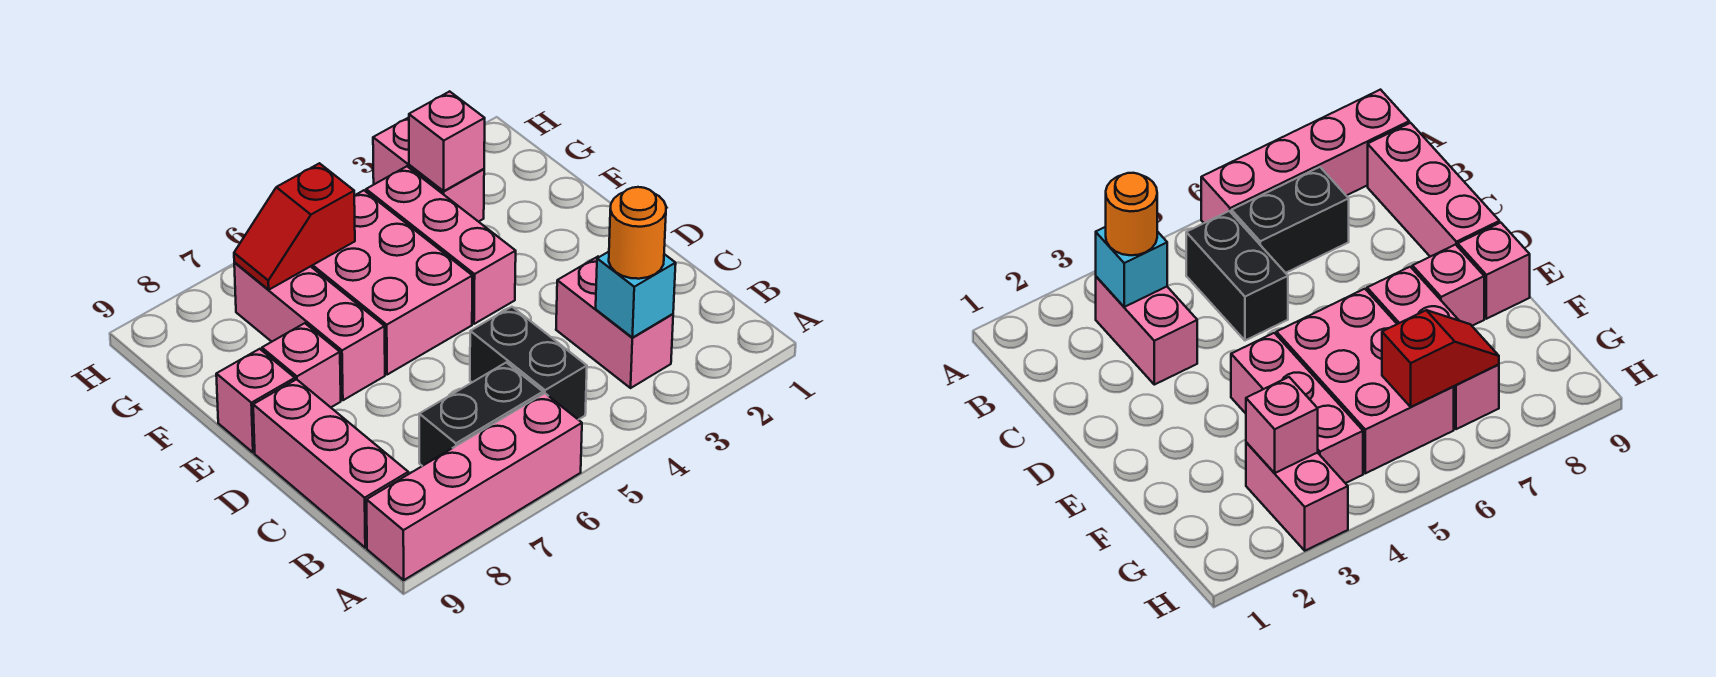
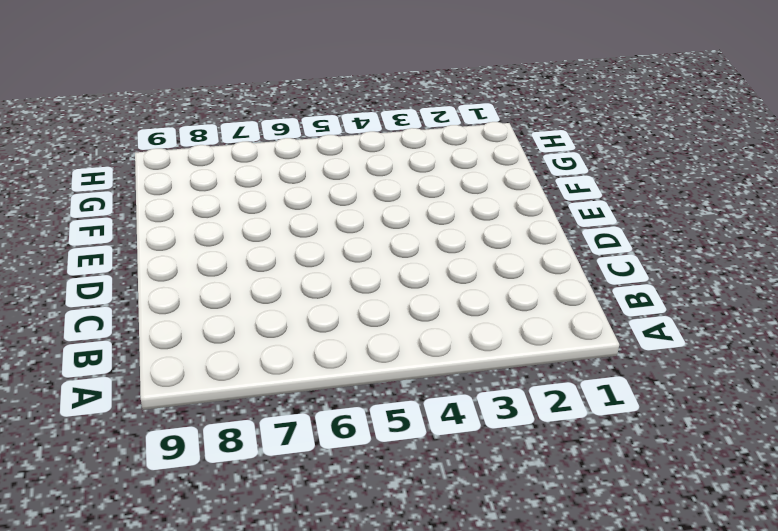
none -> pink brick A6:A9 level 1
none -> pink brick B3:C3 level 1
none -> black brick B5:C5 level 1

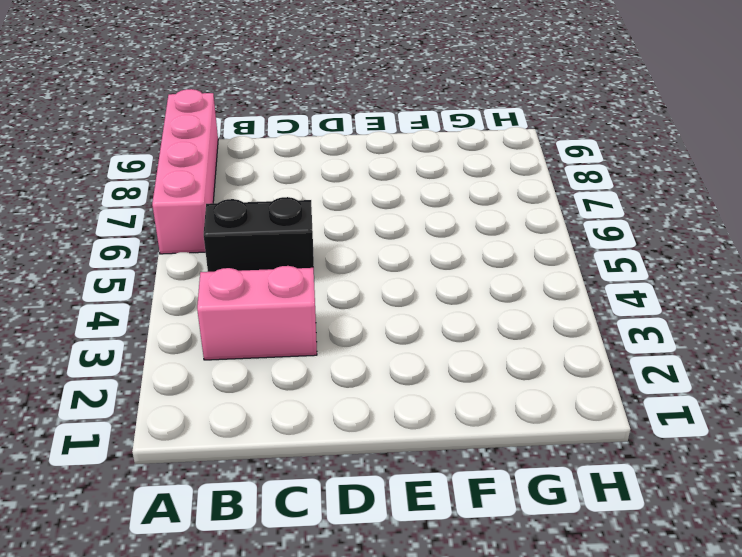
none -> black brick B6:B7 level 1
none -> pink brick B9:D9 level 1
none -> pink brick E4:G4 level 1

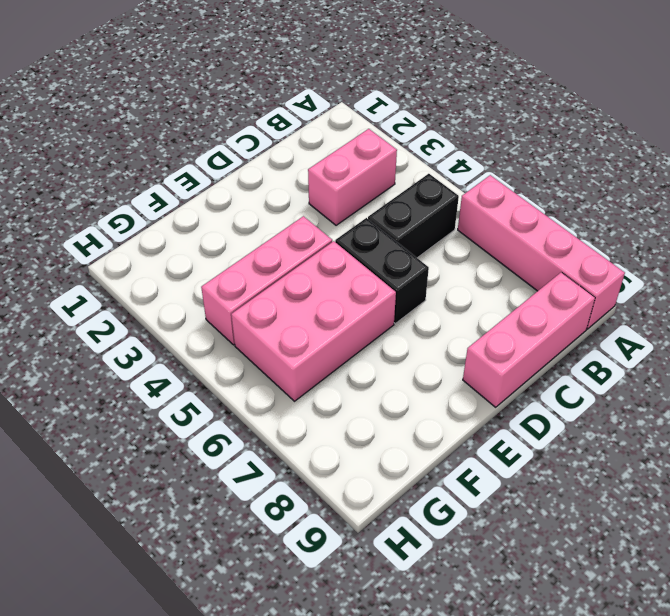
black brick D5:D6 level 1 -> black brick B6:B7 level 1
none -> pink brick E7:G7 level 1
none -> pink brick E8 level 1
none -> pink brick E9 level 1

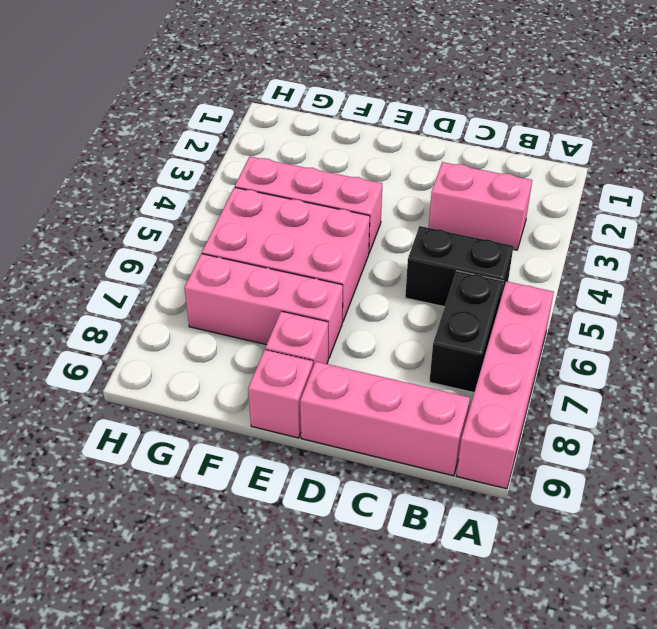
none -> pink brick G3:H3 level 1
none -> cyan brick B3 level 2
none -> pink brick G3 level 2

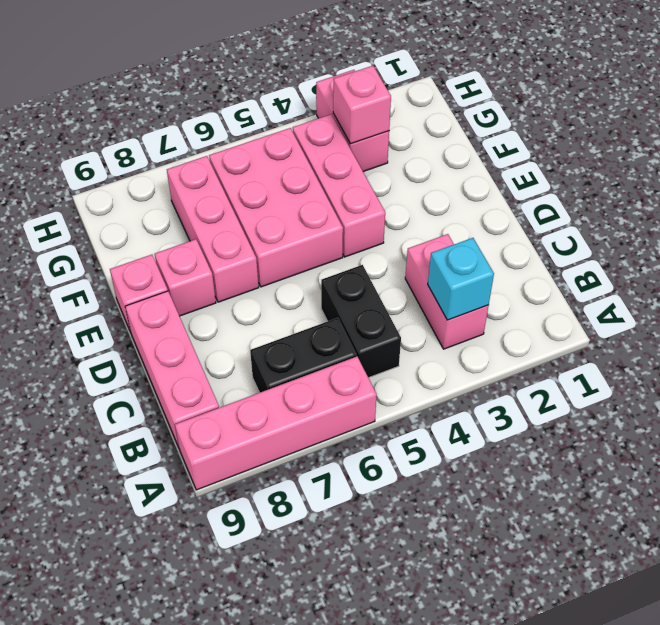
none -> red slope G6:G7 level 2 top 6
none -> orange round brick B3 level 3

